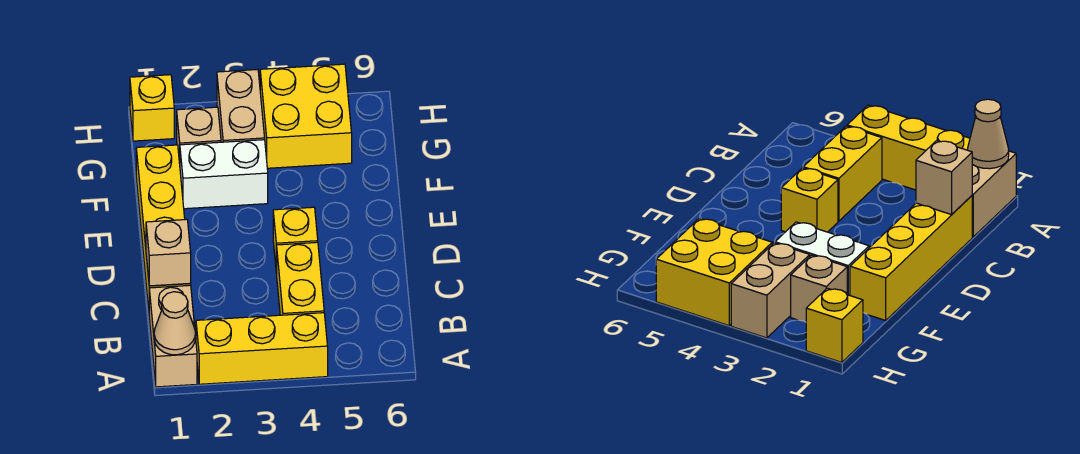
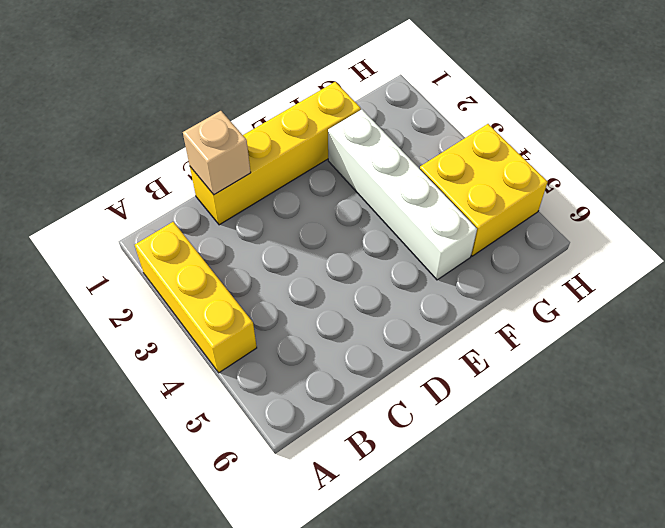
white brick F2:F5 level 1 -> white brick F2:F3 level 1
none -> tan brick A1:B1 level 1
none -> yellow brick B4:C4 level 1
none -> yellow brick D4 level 1

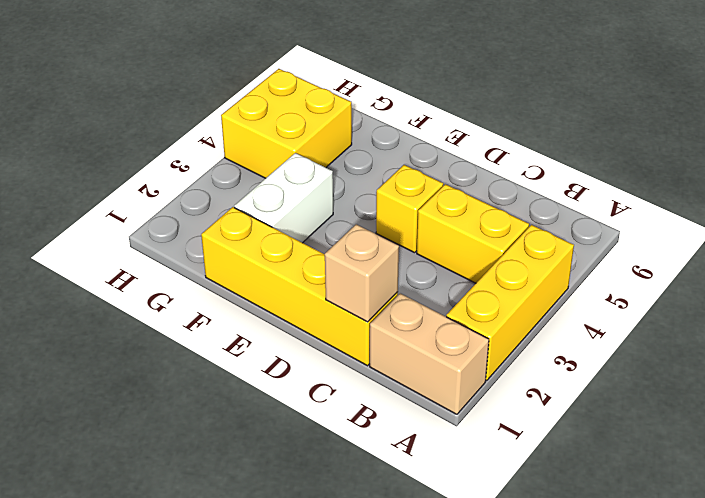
none -> tan brick G2 level 1
none -> tan brick G3:H3 level 1
none -> yellow brick H1 level 1

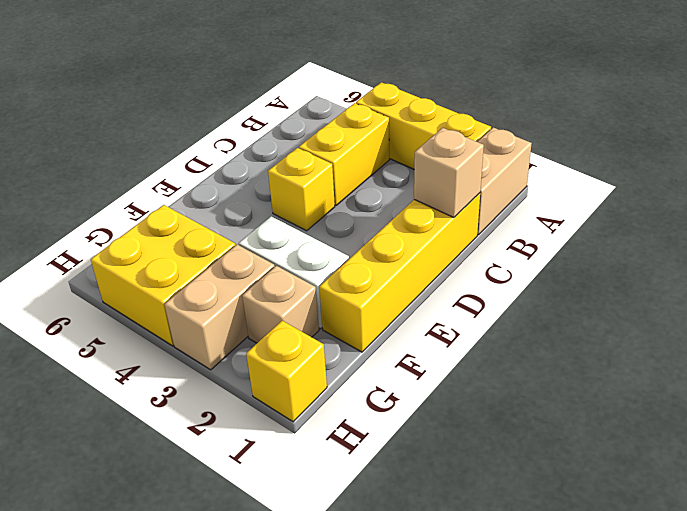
none -> tan cone A1 level 2

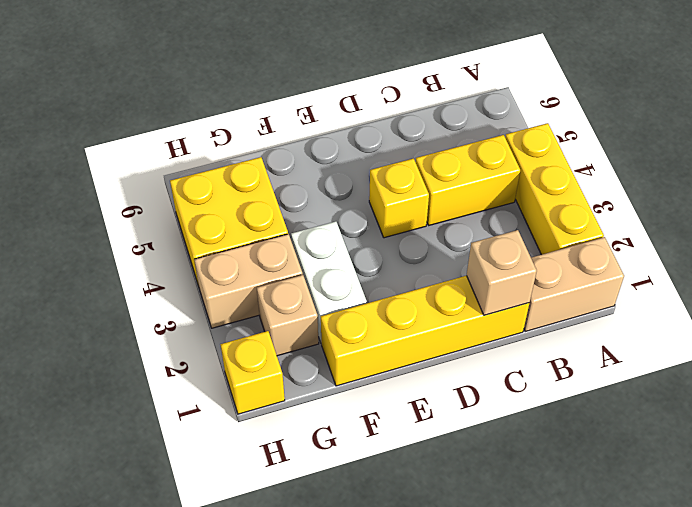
none -> tan cone A1 level 2

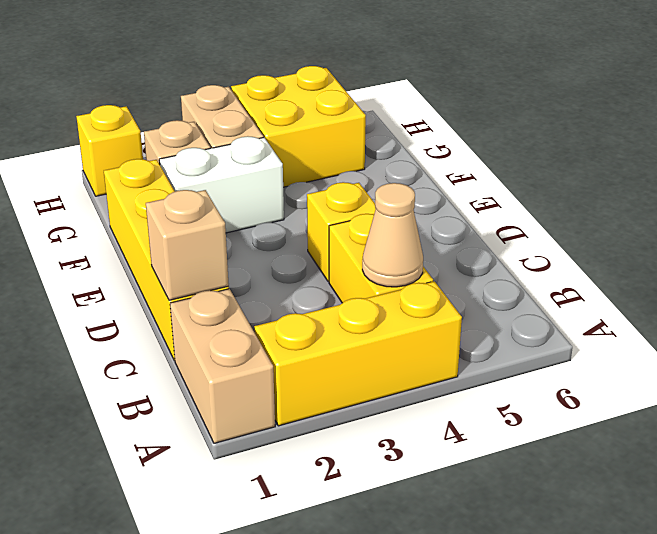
tan cone B4 level 2 -> tan cone A1 level 2

